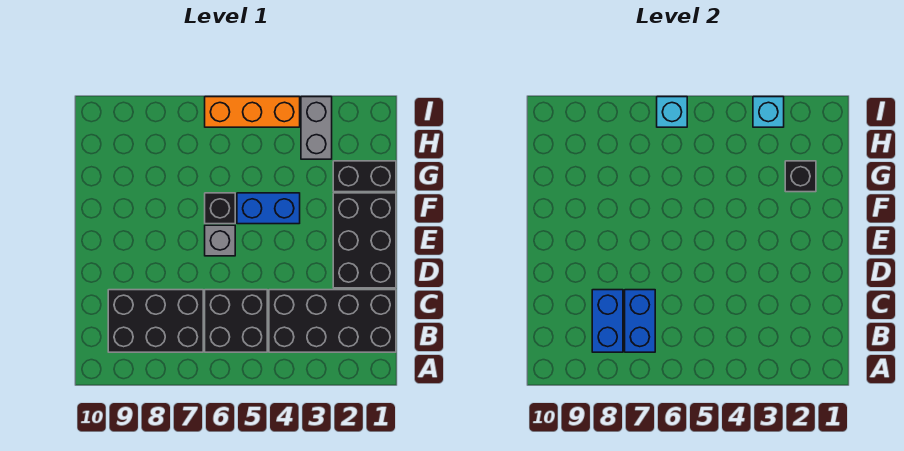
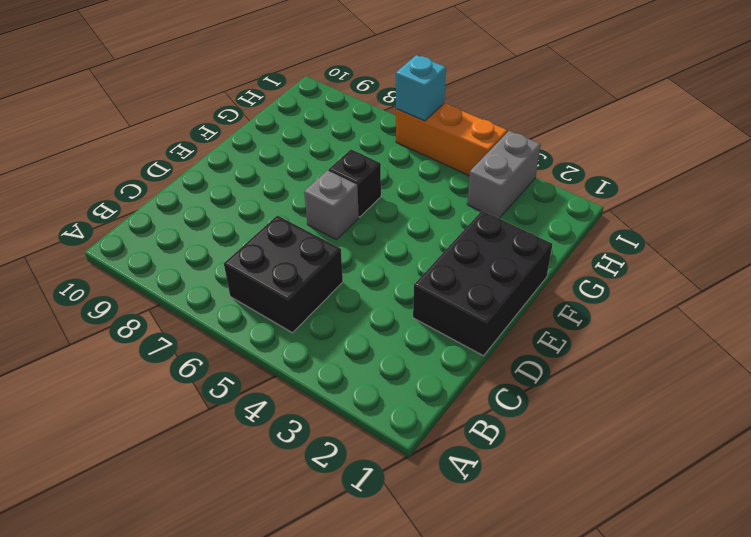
none -> black brick B1:C4 level 1
none -> black brick B7:C9 level 1
none -> blue brick F4:F5 level 1

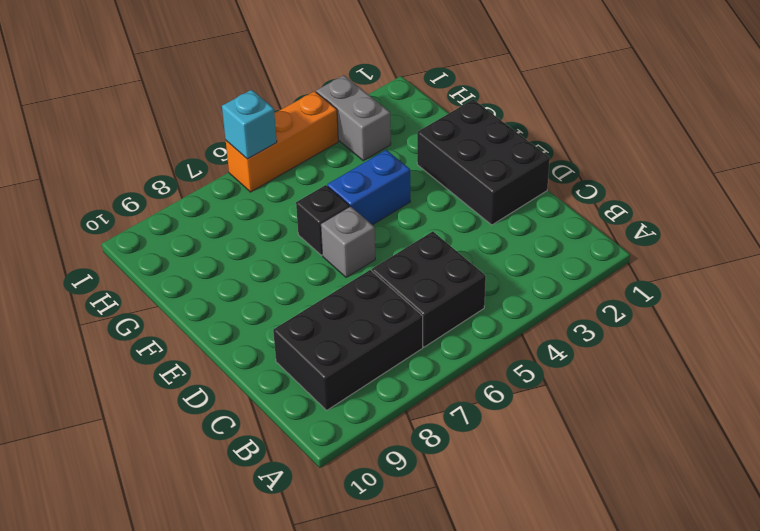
none -> black brick B1:C4 level 1
none -> black brick G1:G2 level 1
none -> blue brick B7:C7 level 2

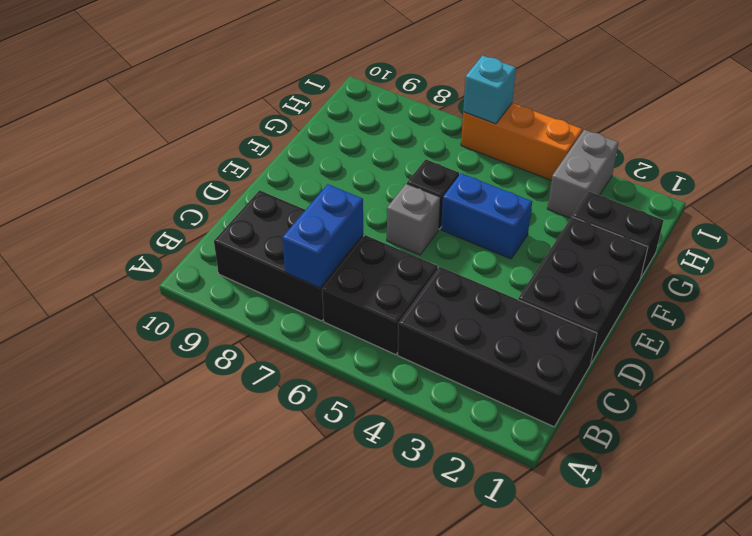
none -> blue brick B8:C8 level 2
none -> black brick G2 level 2
none -> cyan brick I3 level 2

